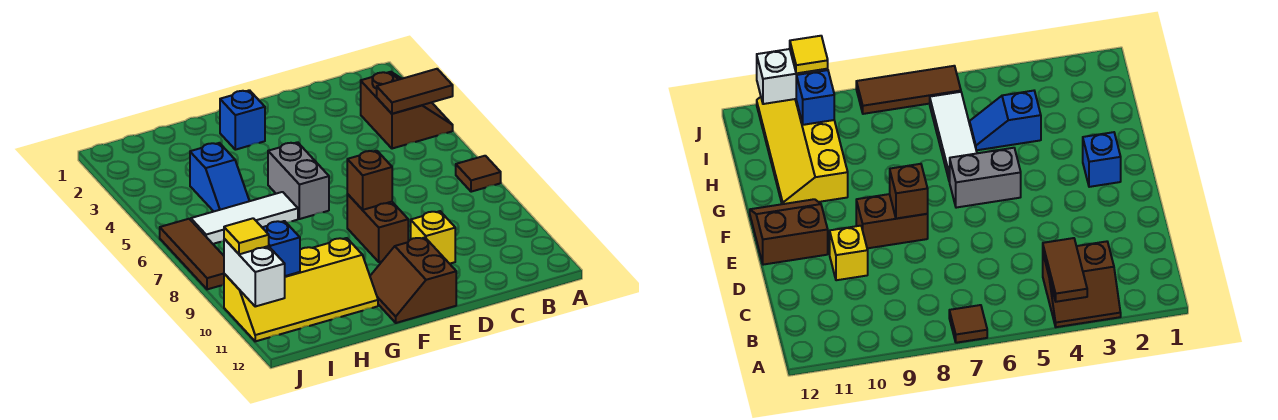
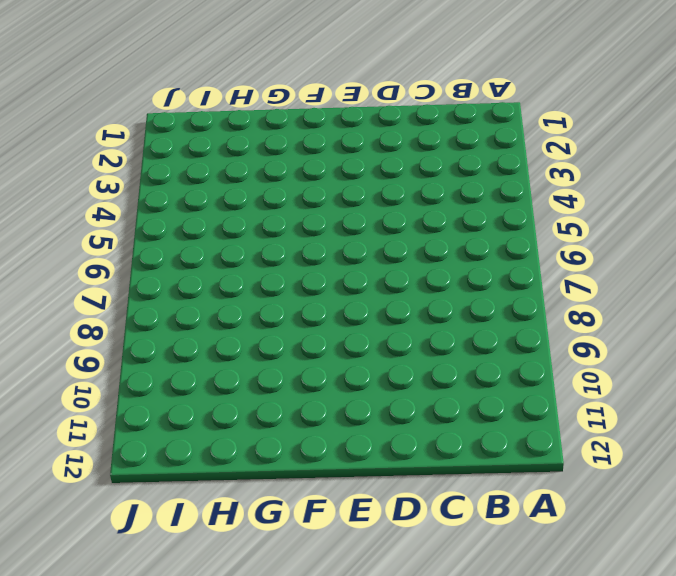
none -> brown slope A3:B4 level 1 top B
none -> brown tile A7 level 1
none -> yellow brick D10 level 1

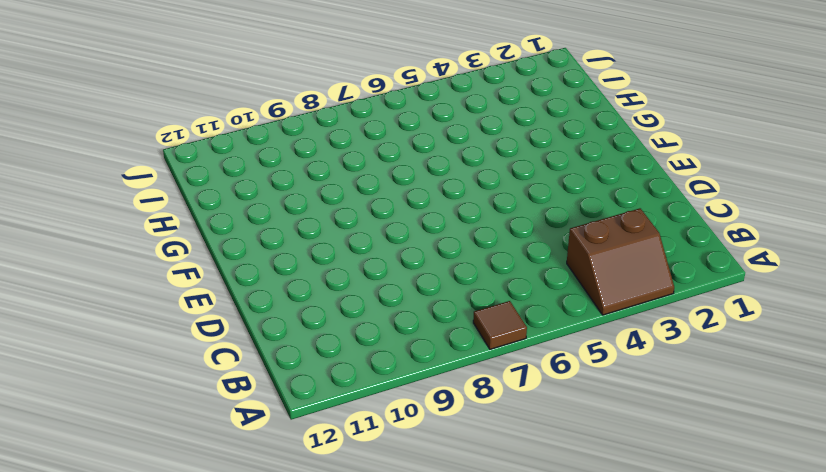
none -> yellow brick D10 level 1
none -> brown brick E8:E9 level 1
none -> brown slope E11:F12 level 1 top E

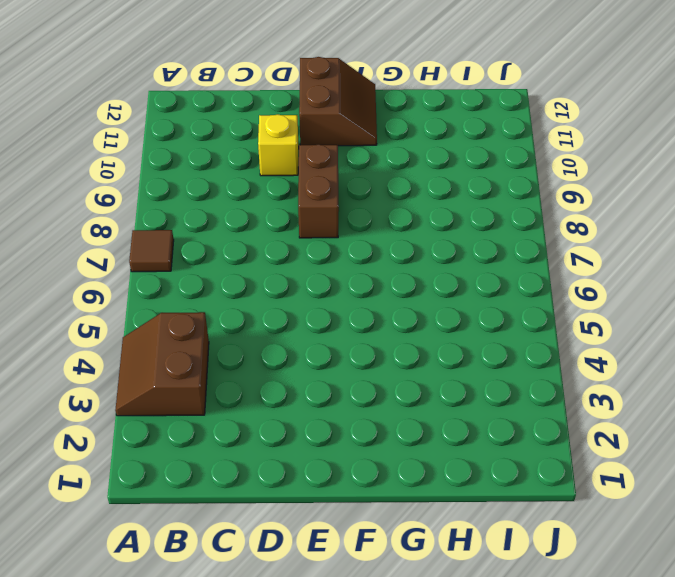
none -> blue brick F2 level 1
none -> grey brick F5:F6 level 1
none -> white tile G6:I6 level 1

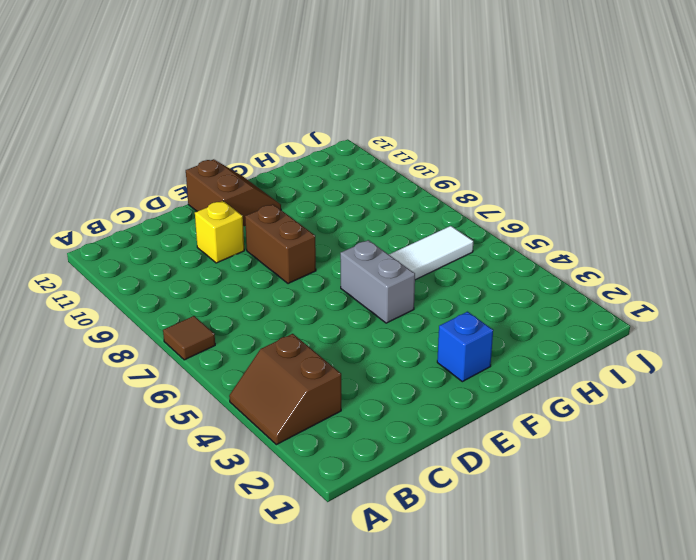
none -> yellow slope G10:J11 level 1 top 10
none -> blue slope H4:H5 level 1 top 4
none -> brown tile J6:J8 level 1

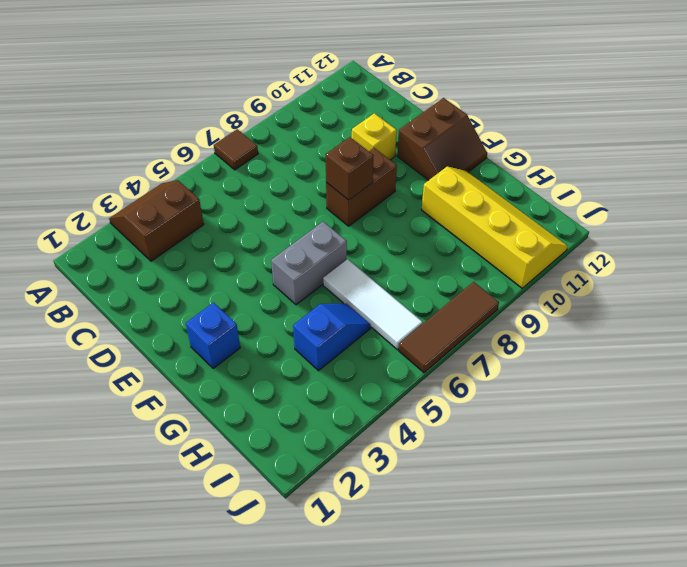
none -> brown tile A4:B4 level 2
none -> blue brick I10 level 2
none -> white brick J10:J11 level 2

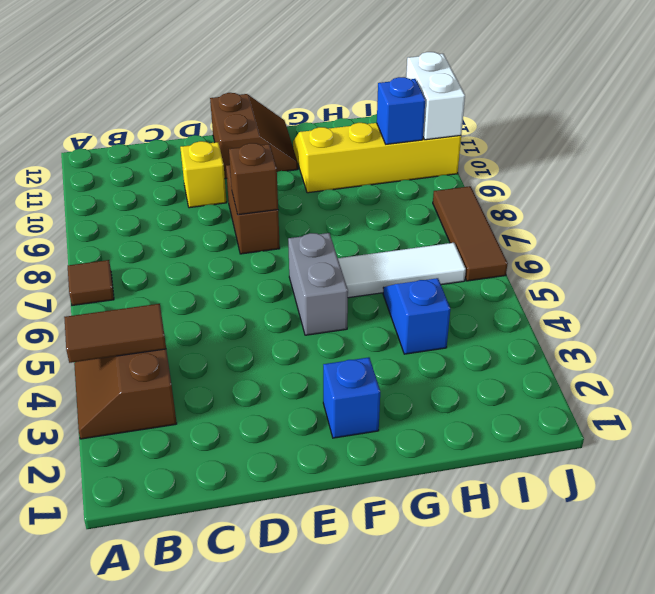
none -> yellow tile J10 level 3

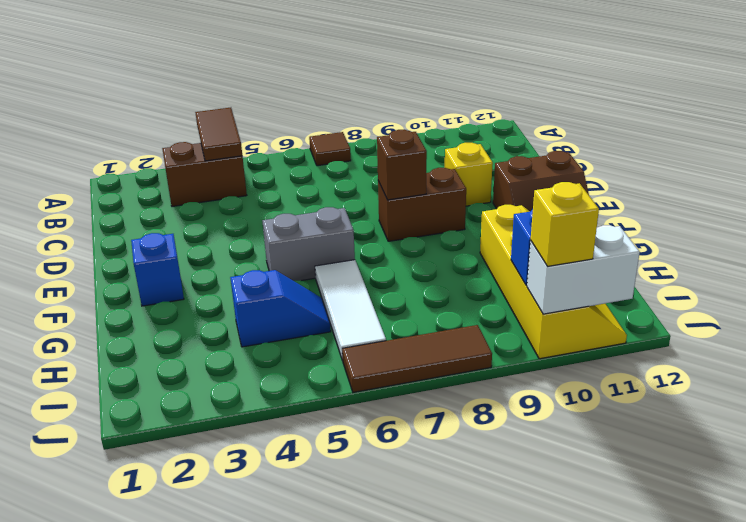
yellow brick J10 level 3 -> yellow tile J10 level 3

